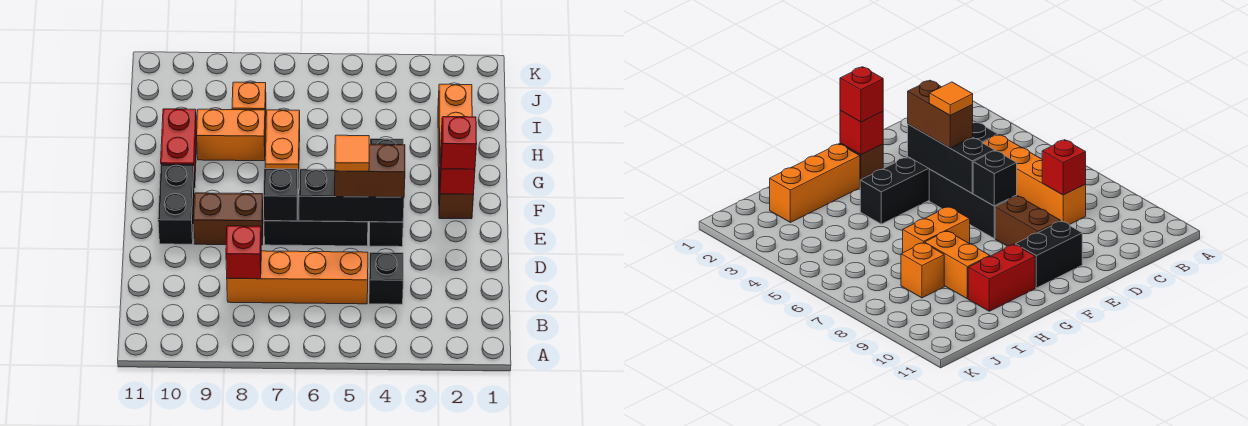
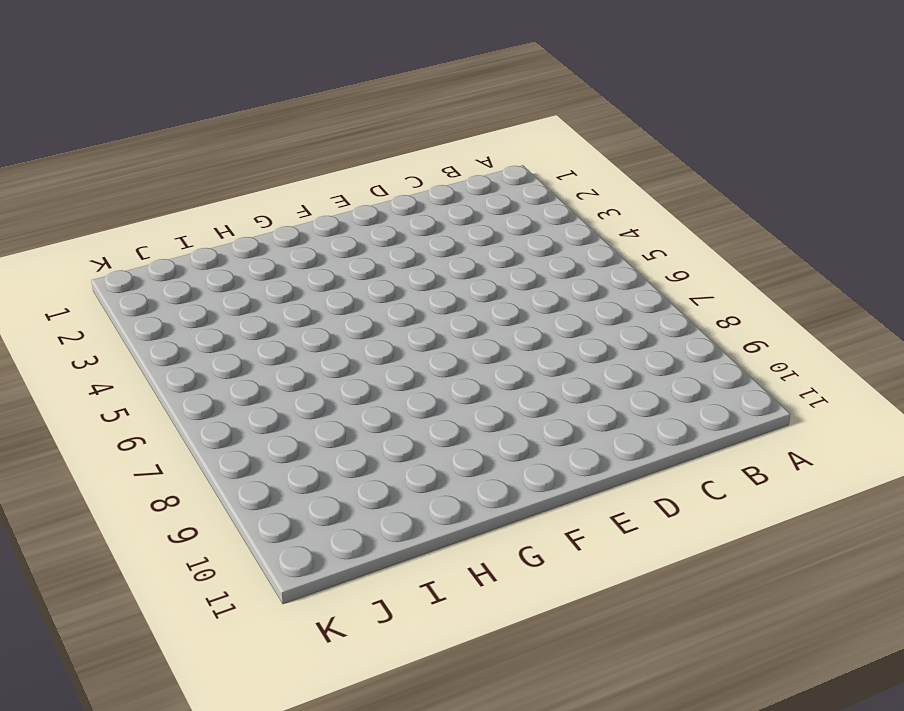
none -> black brick C4 level 1
none -> orange brick C5:C8 level 1
none -> black brick E4:G4 level 1

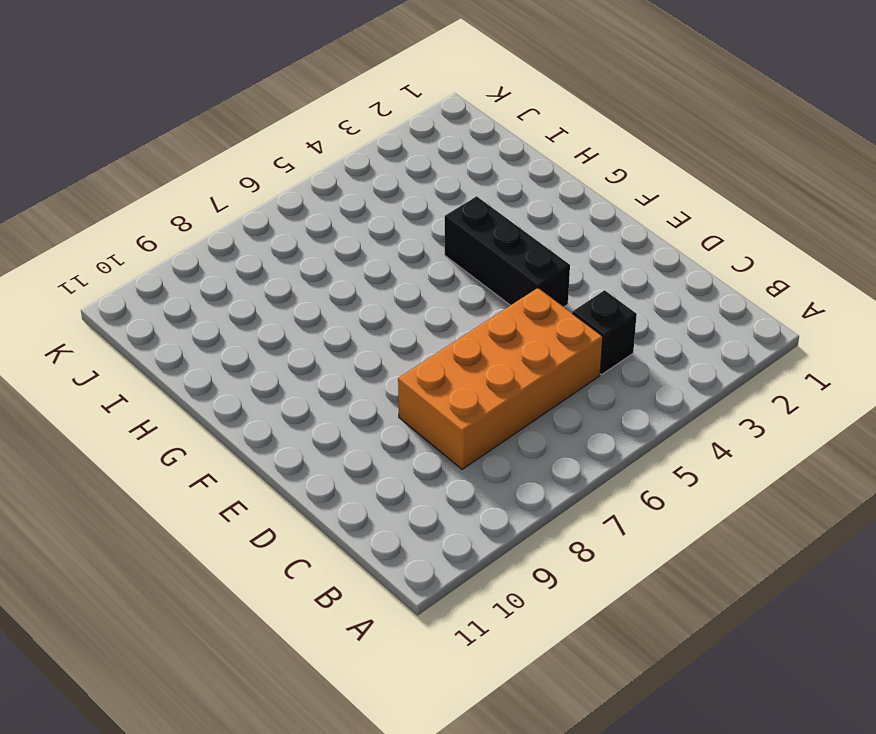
orange brick C5:D8 level 1 -> orange brick C5:C8 level 1
none -> black brick E5:E7 level 1
none -> brown brick E8:E9 level 1
none -> black brick E10:F10 level 1

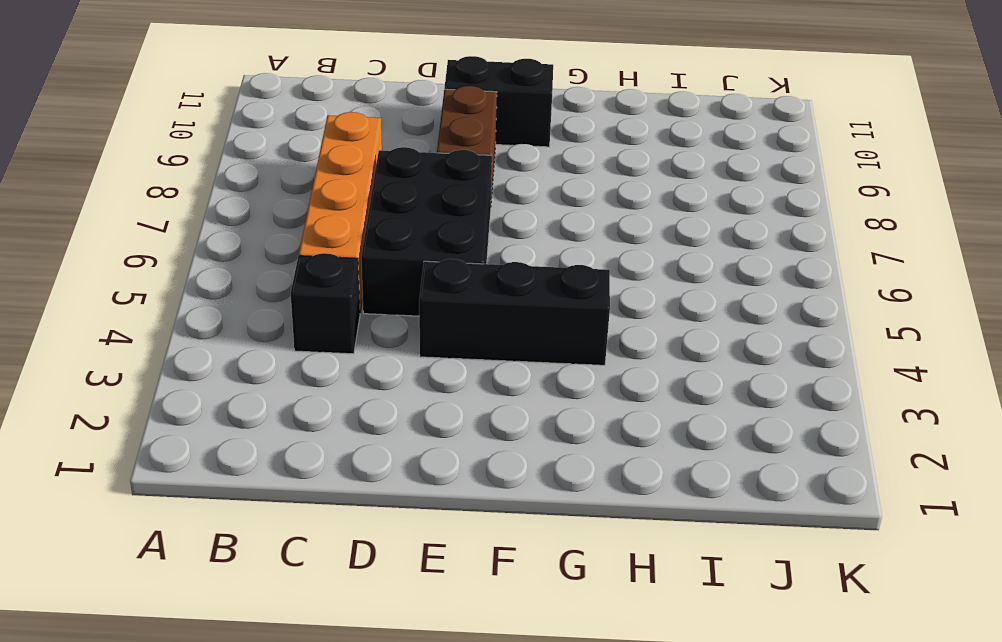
black brick D5:E7 level 1 -> black brick E5:E7 level 1
none -> brown brick F2 level 1
none -> orange brick G2:I2 level 1
none -> orange brick G7:H7 level 1

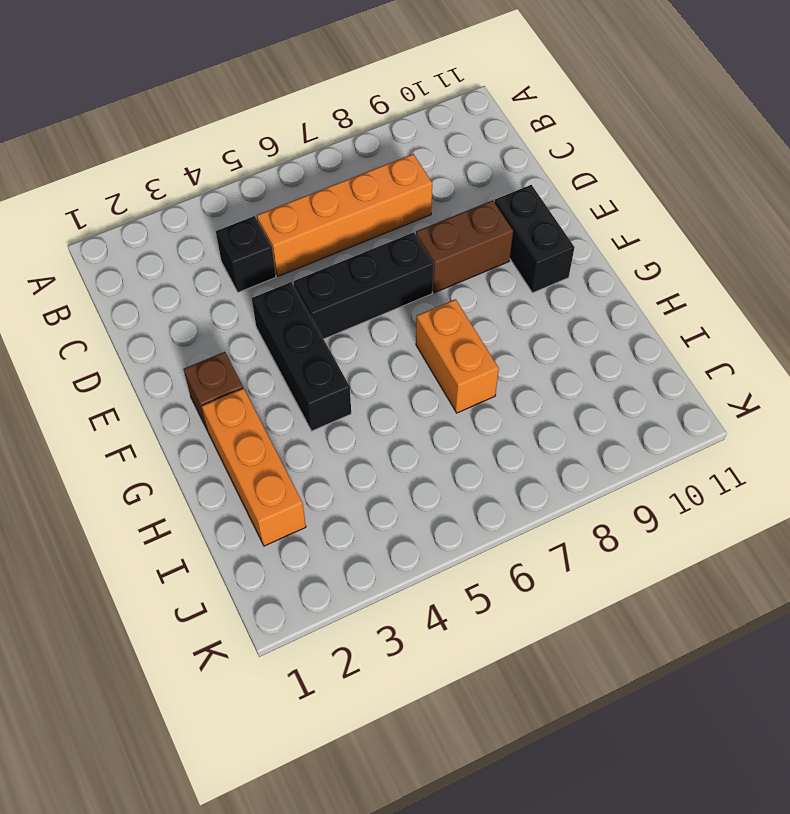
none -> red brick G10:H10 level 1
none -> orange brick H8:H9 level 1
none -> orange brick I8 level 1

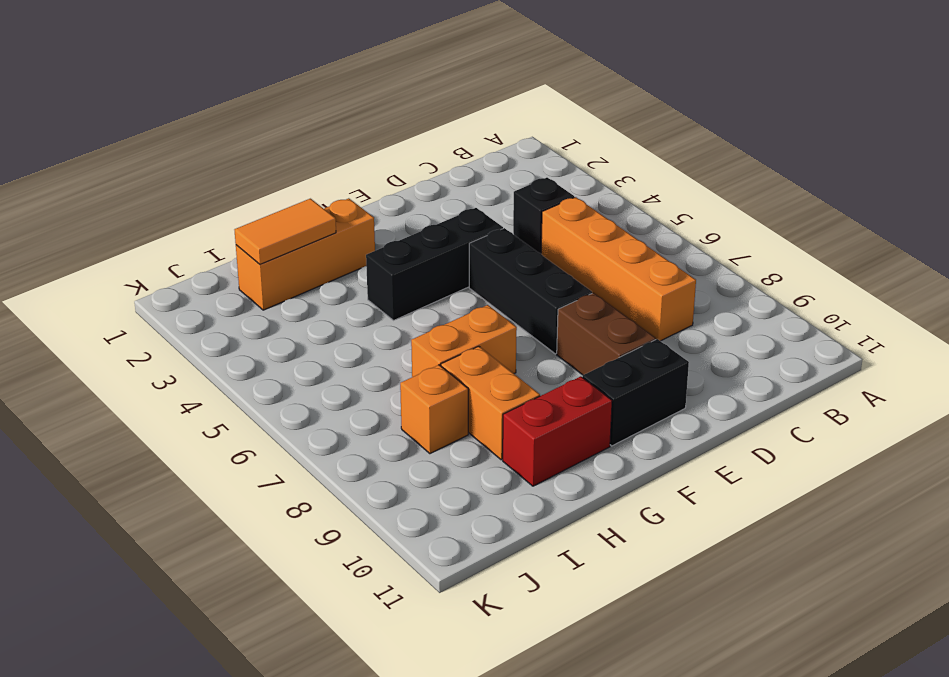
orange tile H2:I2 level 2 -> none
none -> brown brick F2 level 1
none -> red brick C8 level 2
none -> black brick E4:E6 level 2

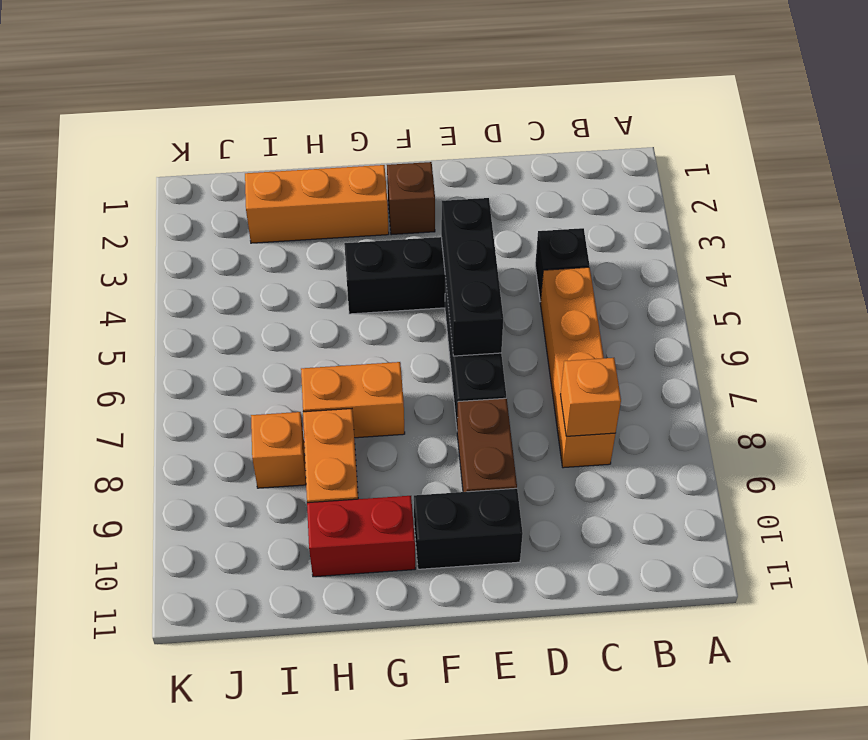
orange brick C8 level 2 -> red brick C8 level 2
none -> black brick E7 level 2
none -> red brick F2 level 2
none -> brown brick E4:E5 level 3

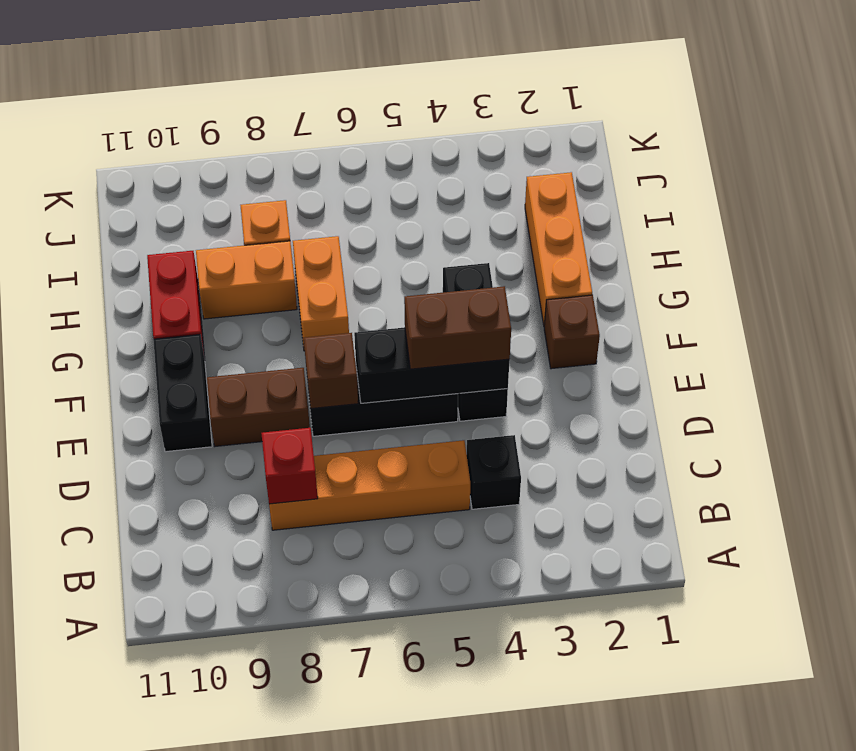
brown brick E7 level 2 -> black brick E7 level 2
none -> red brick F2 level 2
none -> red brick F2 level 3
none -> orange tile E5 level 4

